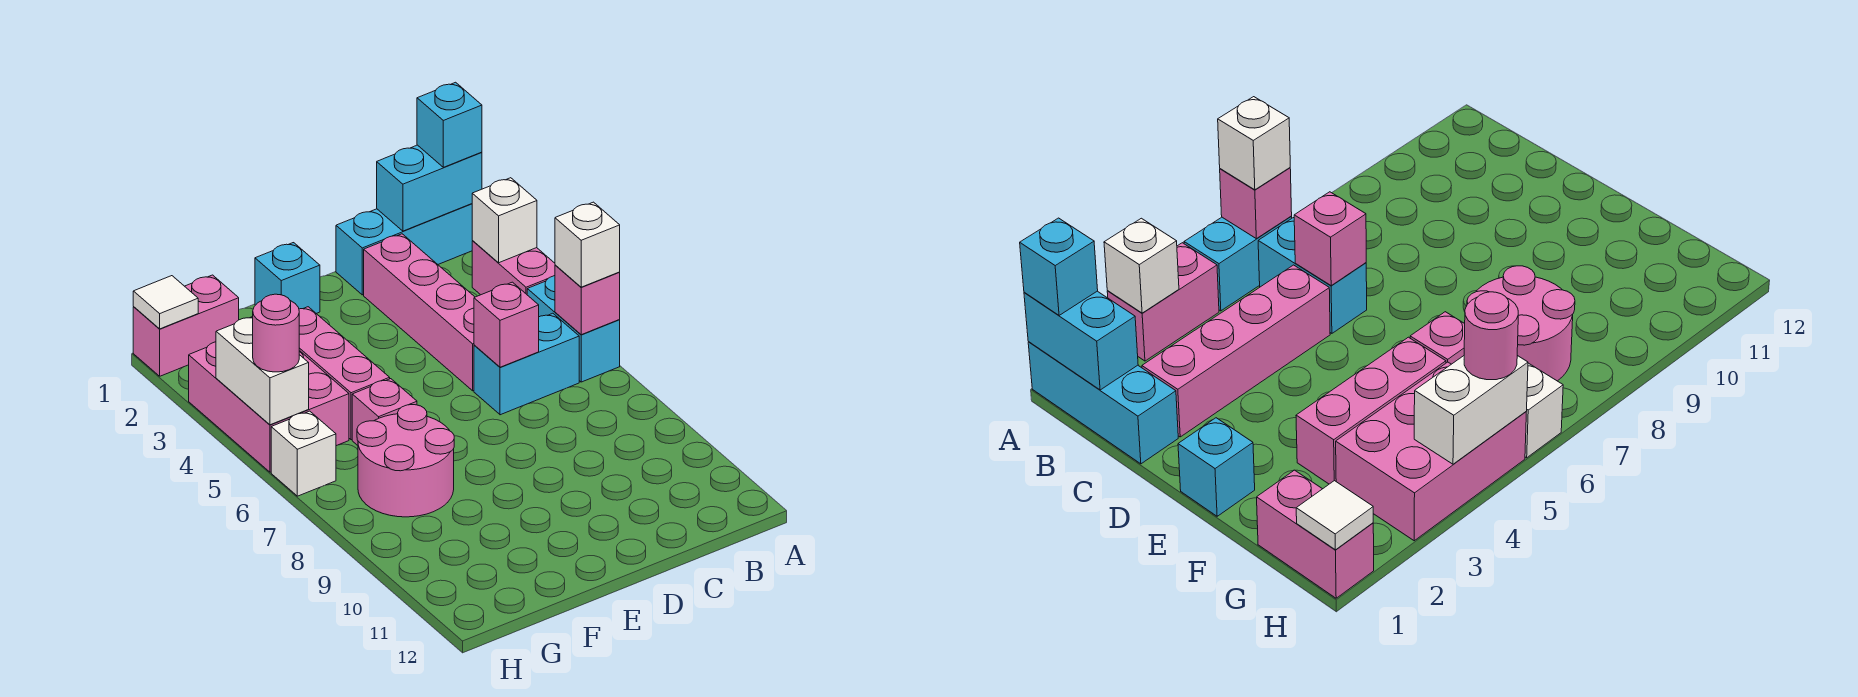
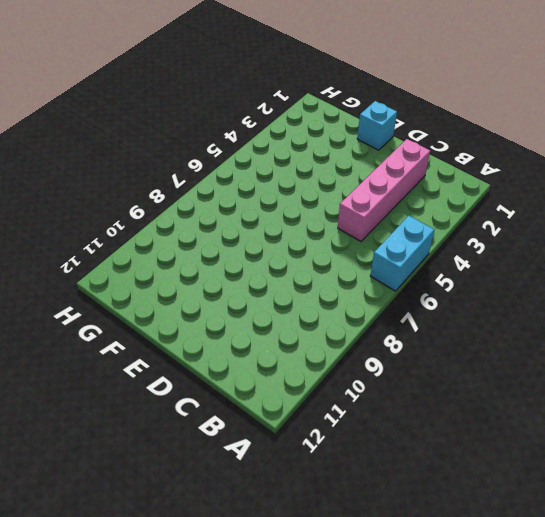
none -> cyan brick A1:C1 level 1
none -> pink brick A3:A4 level 1
none -> cyan brick B6:C6 level 1

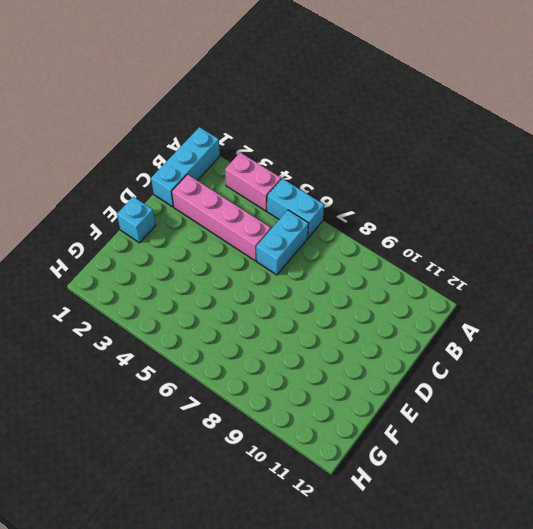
none -> pink brick F3:F5 level 1
none -> pink brick F6 level 1
none -> pink round brick F7:G8 level 1

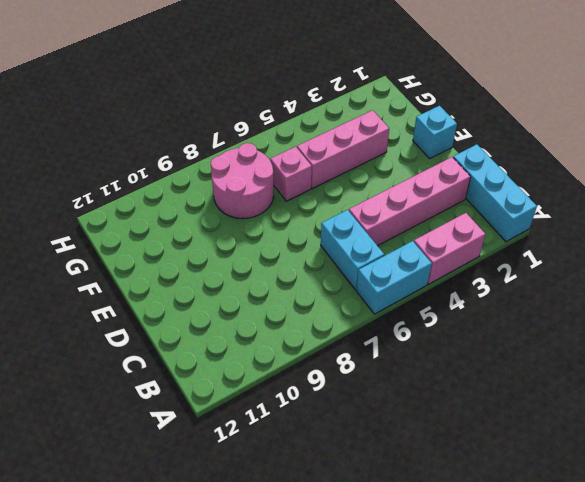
none -> pink brick G1:H1 level 1
none -> pink brick G3:H5 level 1
none -> white brick H6 level 1

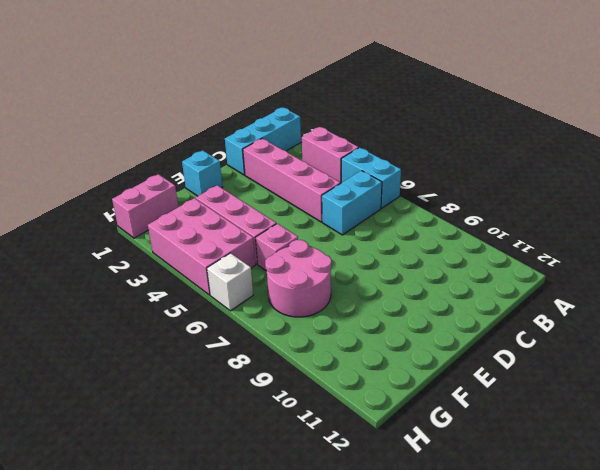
none -> cyan brick A1:B1 level 2
none -> white brick A3 level 2
none -> pink brick A6 level 2

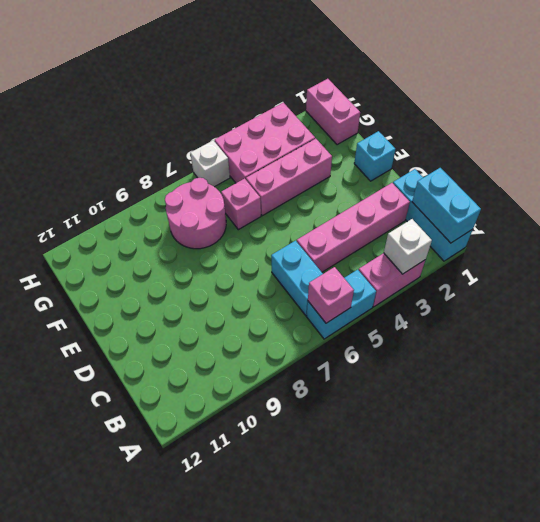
none -> pink brick C6 level 2
none -> white tile H1 level 2
none -> white brick H4:H5 level 2

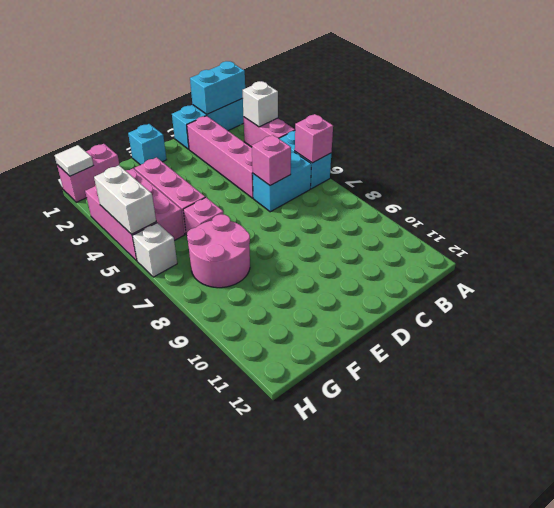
none -> cyan brick A1 level 3
none -> white brick A6 level 3
none -> pink round brick H5 level 3

